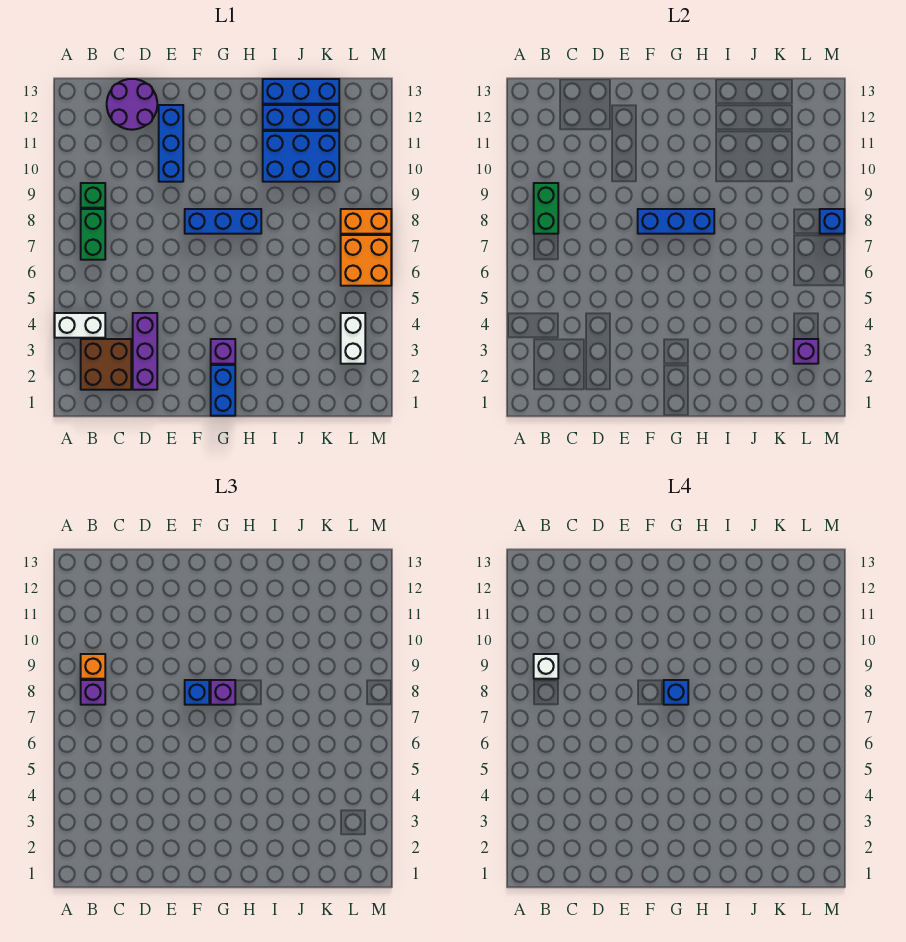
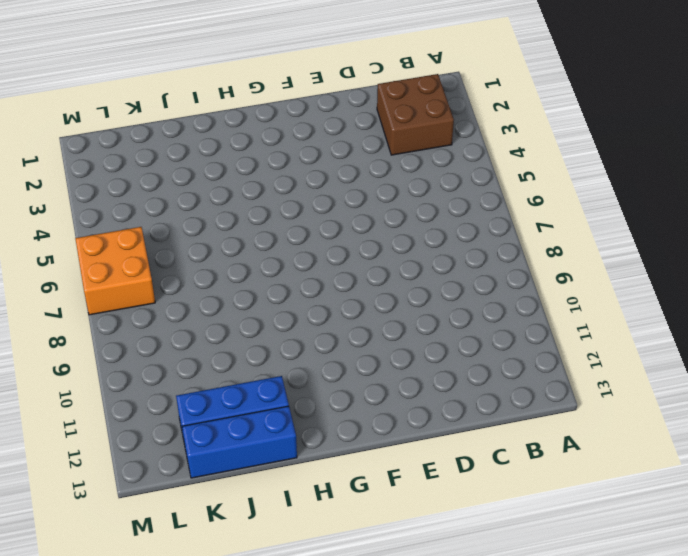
none -> white brick A4:B4 level 1
none -> green brick B7:B8 level 1
none -> green brick B9 level 1

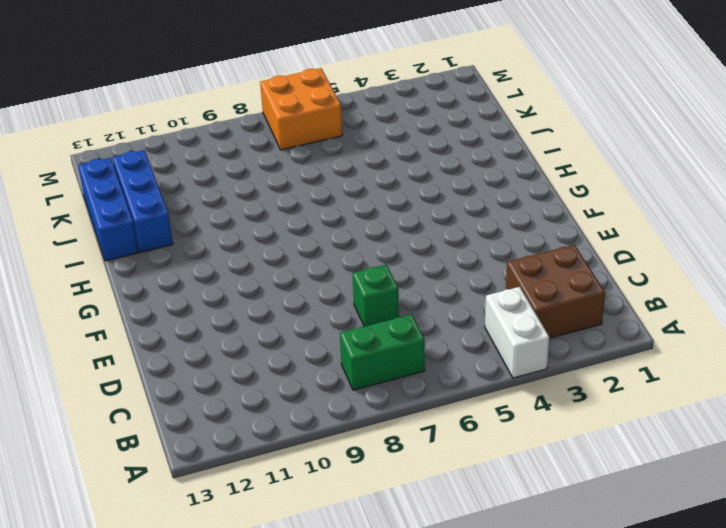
green brick D7 level 1 -> green brick B9 level 1
none -> purple round brick C12:D13 level 1
none -> purple brick D2:D4 level 1
none -> blue brick E10:E12 level 1

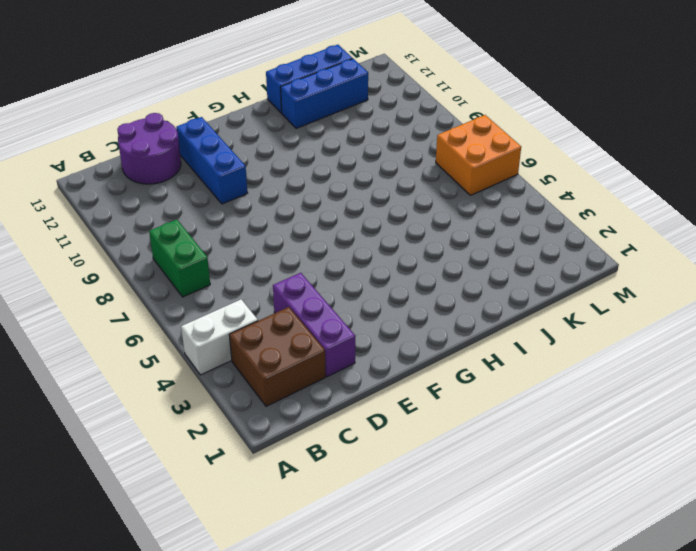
none -> green brick B9 level 1
none -> blue brick F8:H8 level 1
none -> blue brick G1:G2 level 1

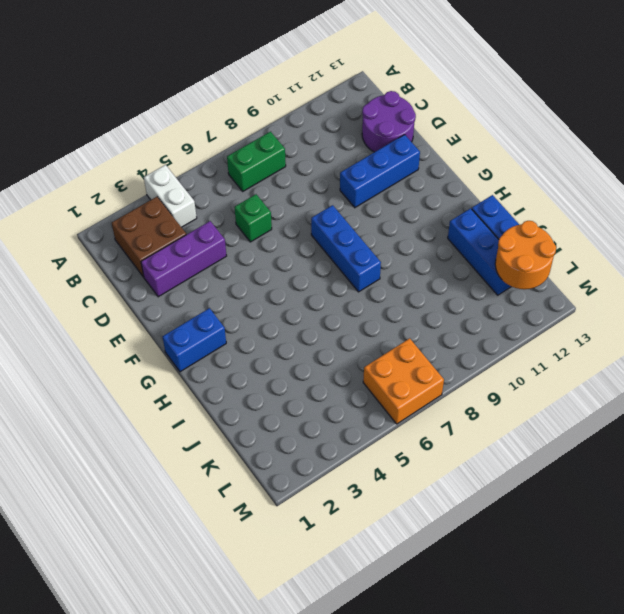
green brick D6 level 1 -> green brick B9 level 1
orange round brick K12:L13 level 2 -> none
none -> purple brick G3 level 1
none -> blue brick I10:K11 level 1
none -> white brick L3:L4 level 1

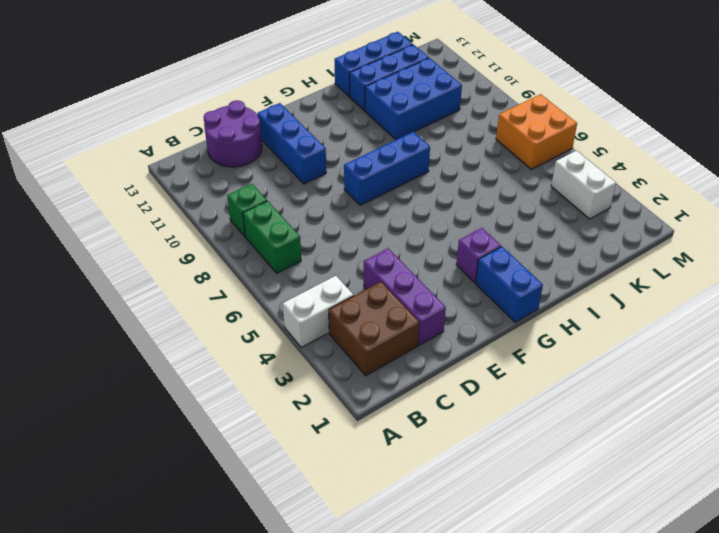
none -> orange brick L8:M8 level 1
none -> green brick B8:B9 level 2
none -> blue brick F8:H8 level 2

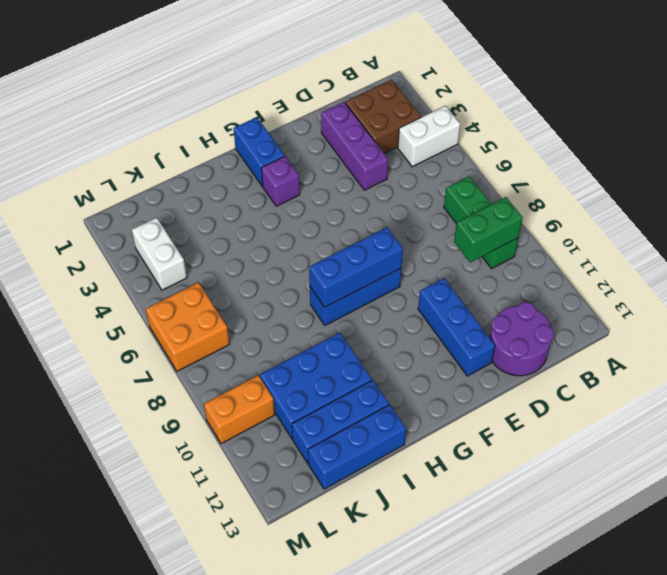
green brick B9:C9 level 2 -> green brick B8:B9 level 2
orange brick L10:M10 level 1 -> orange brick L8:M8 level 1
none -> purple brick L3 level 2
none -> blue brick M8 level 2
none -> purple brick B8 level 3

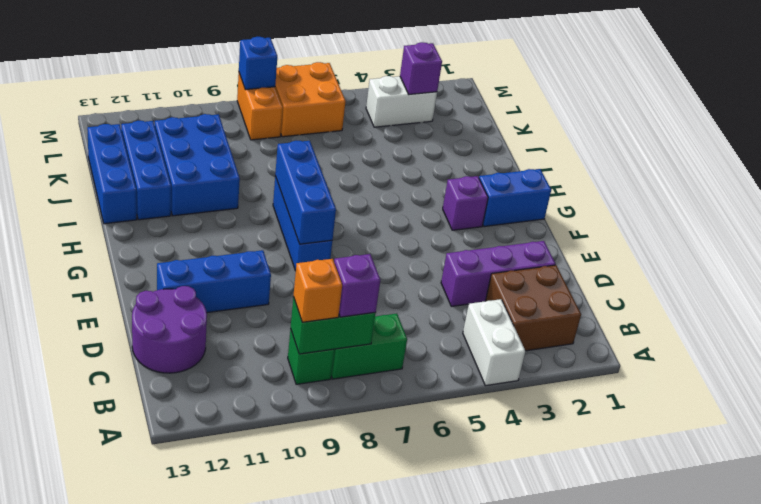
none -> blue brick F8 level 3
none -> purple brick G8 level 3
none -> white brick B9 level 4

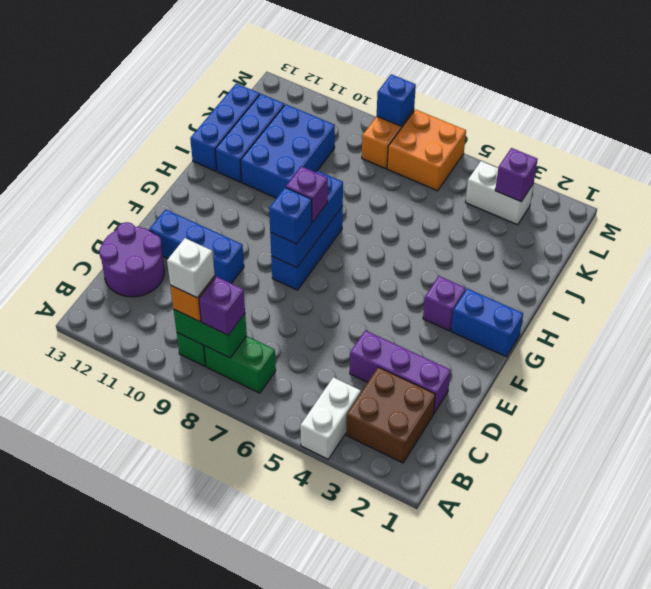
none -> blue brick G8 level 4

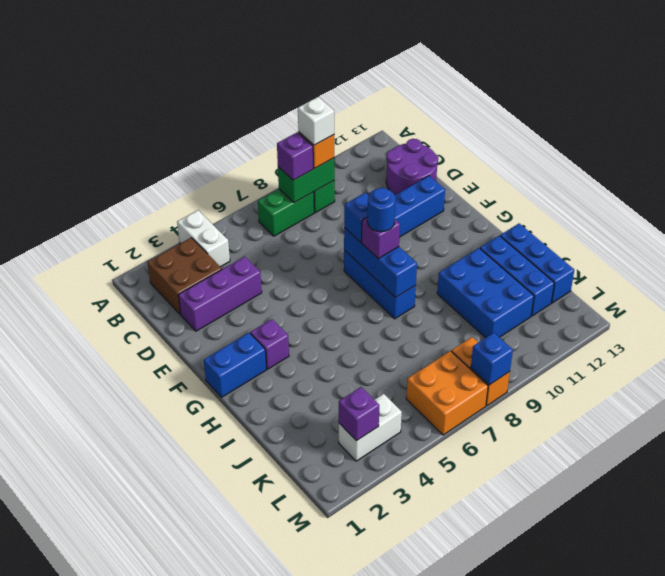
blue round brick G8 level 4 -> blue brick G8 level 4

